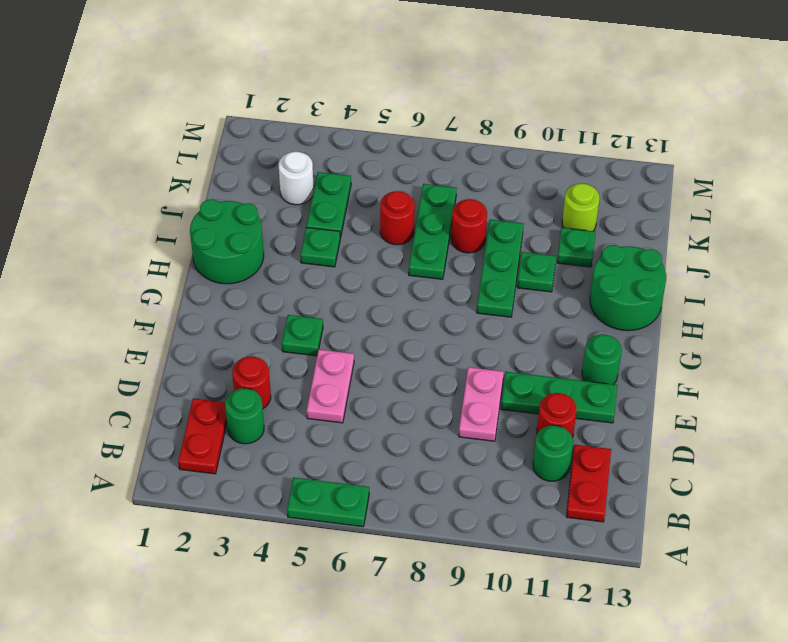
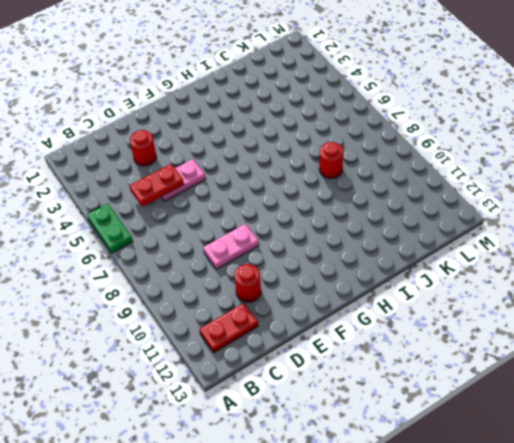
red plate C5:D5 level 2 -> red plate B2:C2 level 1
none -> green round brick C3 level 1
none -> green round brick C11 level 1
none -> green plate E10:E12 level 1

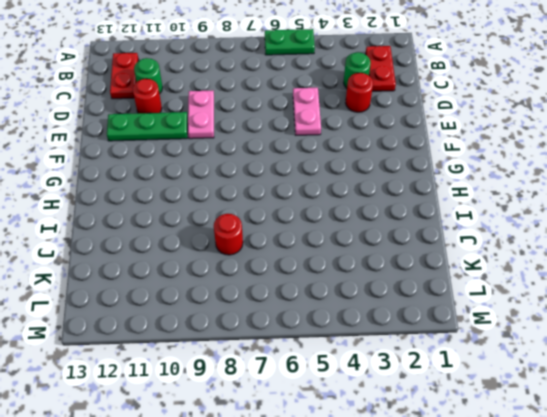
none -> green plate F4 level 1
none -> green round brick F12 level 1
none -> green round brick H1:I2 level 1

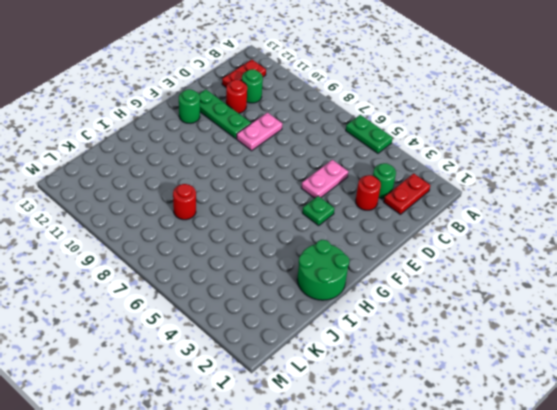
none -> green plate H9:J9 level 1
none -> green round brick H12:I13 level 1
none -> green plate I4 level 1

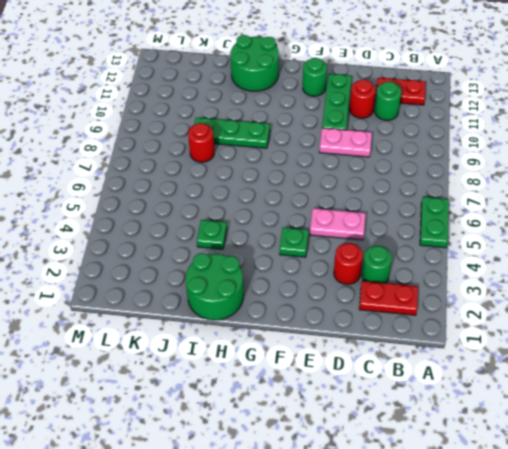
none -> green plate I7:K7 level 1
none -> green plate I10 level 1
none -> green plate J4:K4 level 1

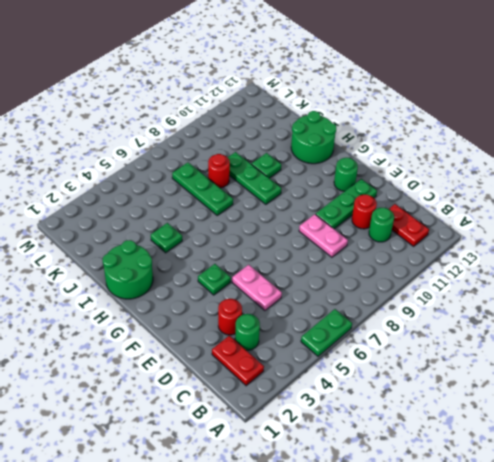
none -> green plate J4:K4 level 1
none -> red round brick J6 level 1
none -> green plate J11 level 1

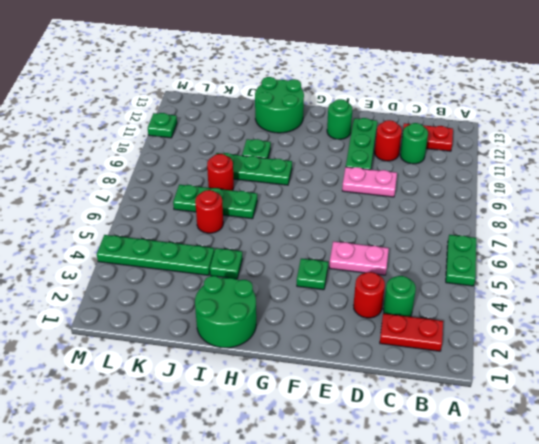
green plate J4:M4 level 1 -> green plate J4:K4 level 1
green plate M11 level 1 -> green plate J11 level 1
none -> white round brick K3 level 1
none -> lime round brick K11 level 1

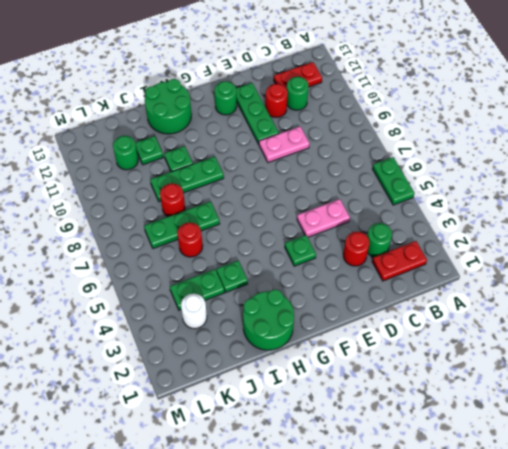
green round brick K11 level 1 -> lime round brick K11 level 1

